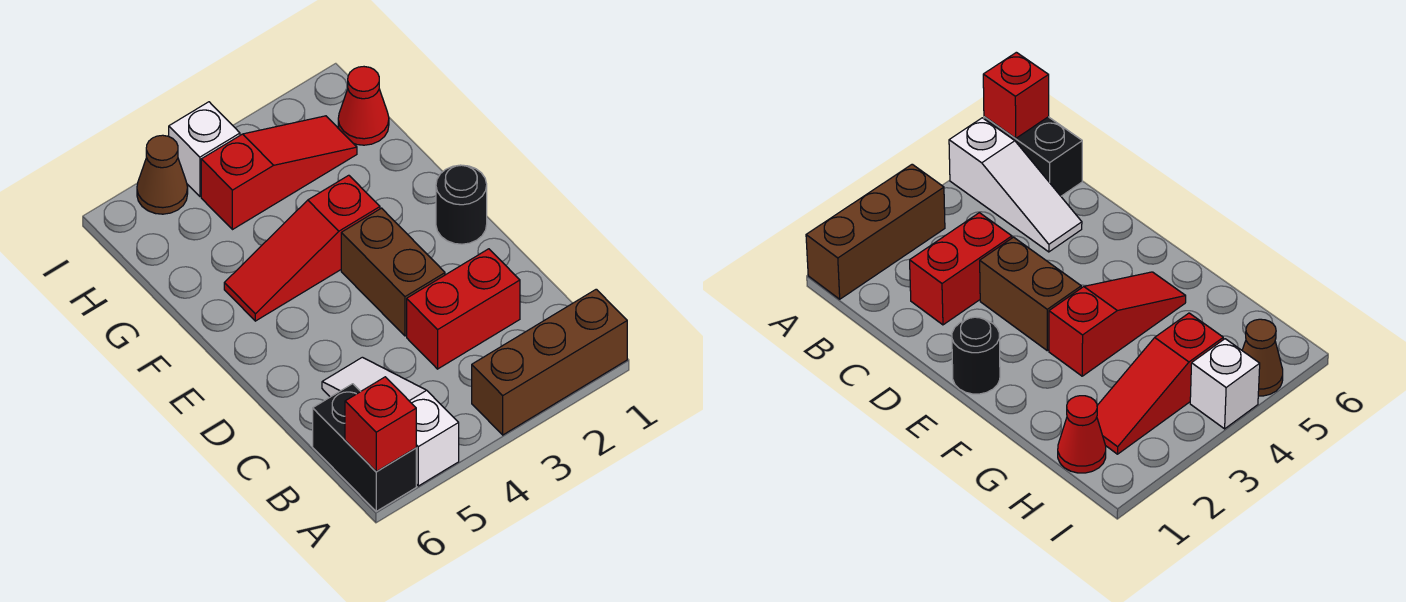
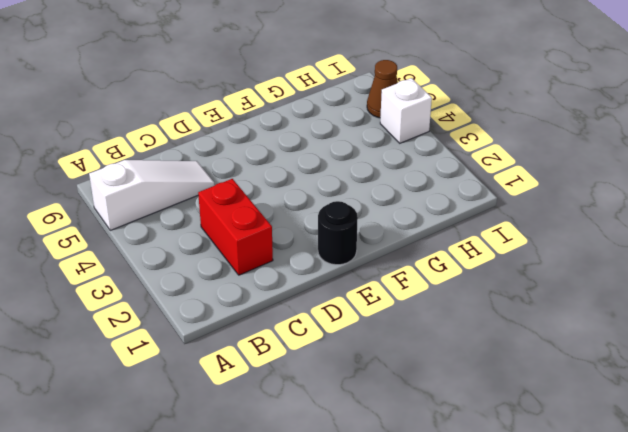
none -> brown brick A1:A3 level 1
none -> black brick A6:B6 level 1
none -> brown brick D3:E3 level 1

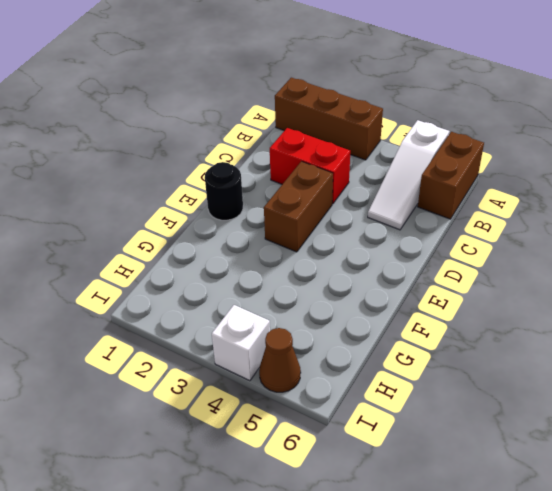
brown brick A6:B6 level 1 -> black brick A6:B6 level 1
none -> red slope F3:F5 level 1 top 3
none -> red cone H1 level 1
none -> red slope H2:H4 level 1 top 4

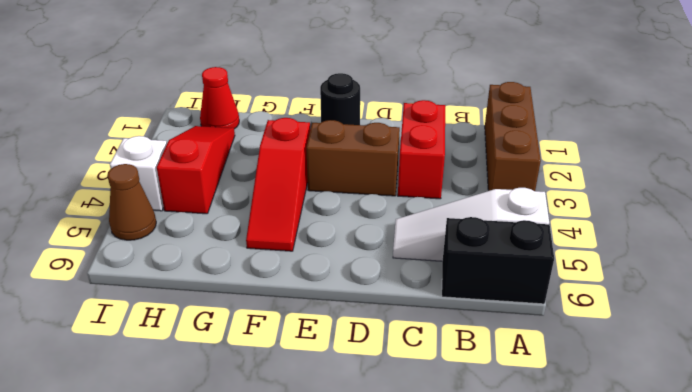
none -> red brick A6 level 2

